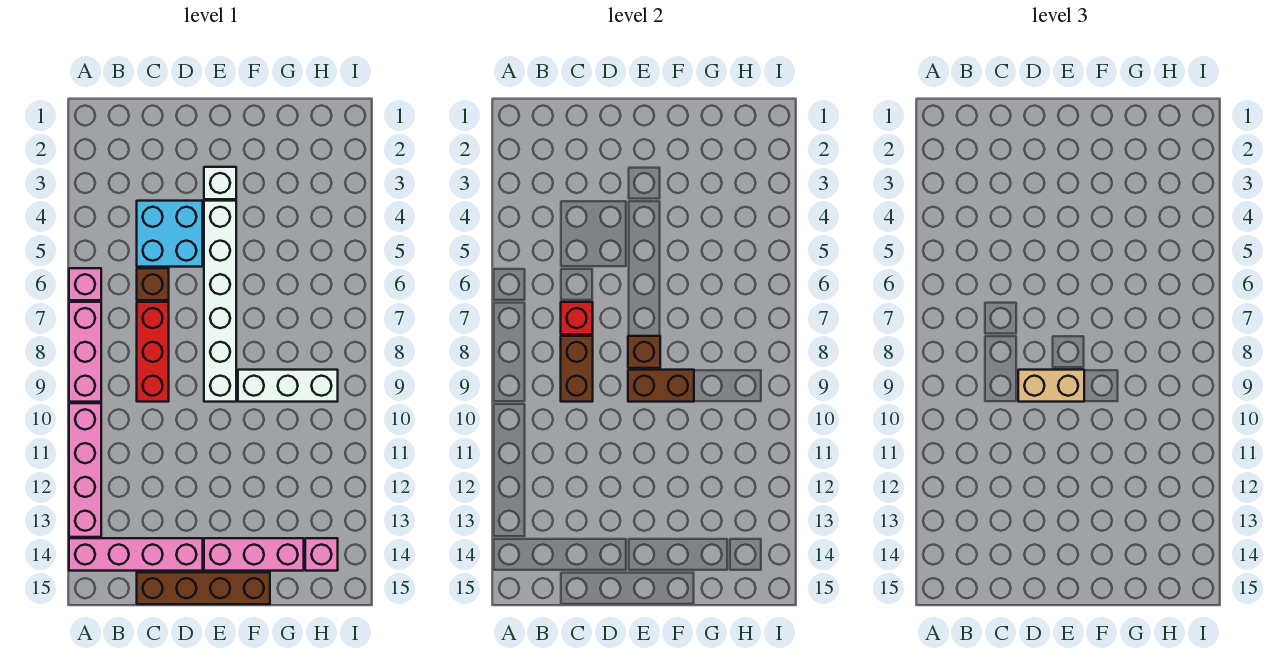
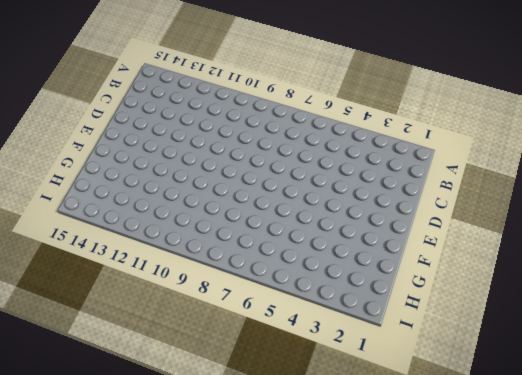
none -> pink brick A6 level 1
none -> pink brick A7:A9 level 1
none -> pink brick A10:A13 level 1

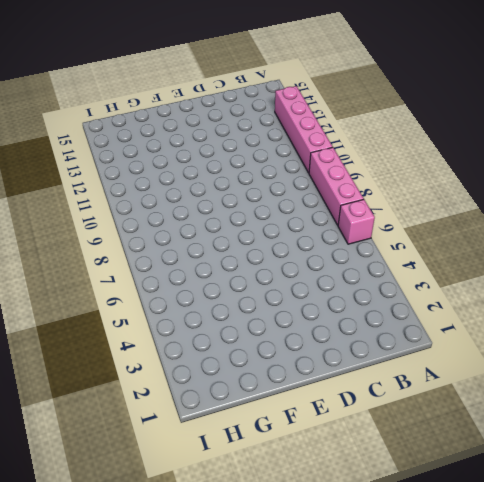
none -> pink brick A14:D14 level 1
none -> cyan brick C4:D5 level 1
none -> brown brick C6 level 1

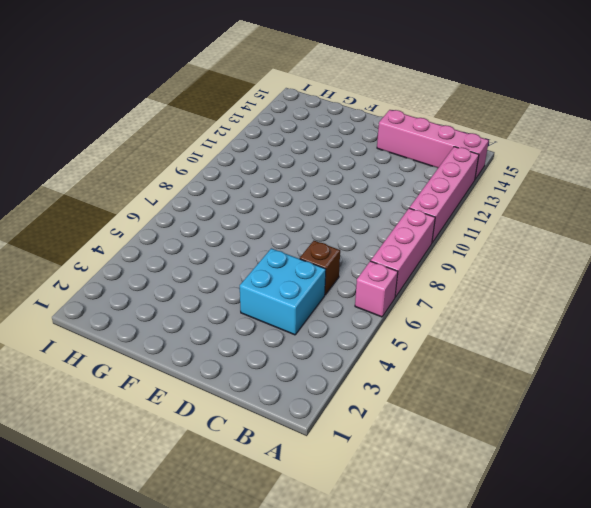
none -> red brick C7:C9 level 1
none -> brown brick C15:F15 level 1
none -> white brick E3 level 1

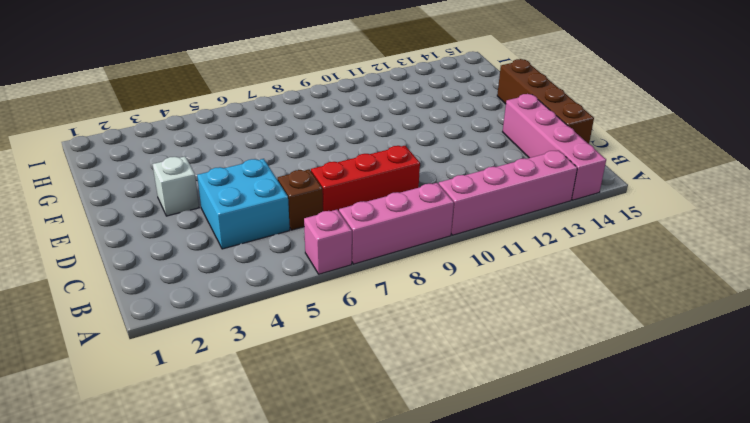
none -> white brick E4:E9 level 1
none -> pink brick E14:G14 level 1
none -> white brick F9:H9 level 1

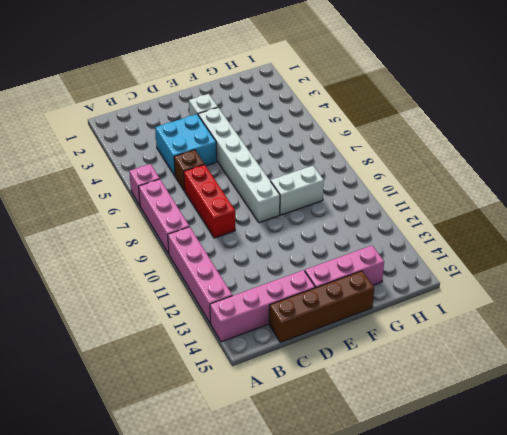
white brick F9:G9 level 1 -> white brick F9:H9 level 1
none -> pink brick H14 level 1
none -> red brick C7 level 2
none -> brown brick C8:C9 level 2

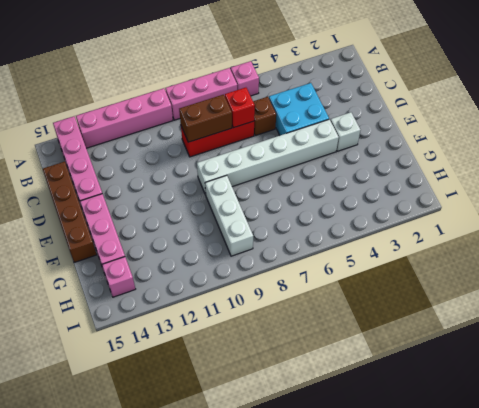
none -> brown brick E8 level 2
none -> brown brick E9:F9 level 2
none -> tan brick D9:E9 level 3

